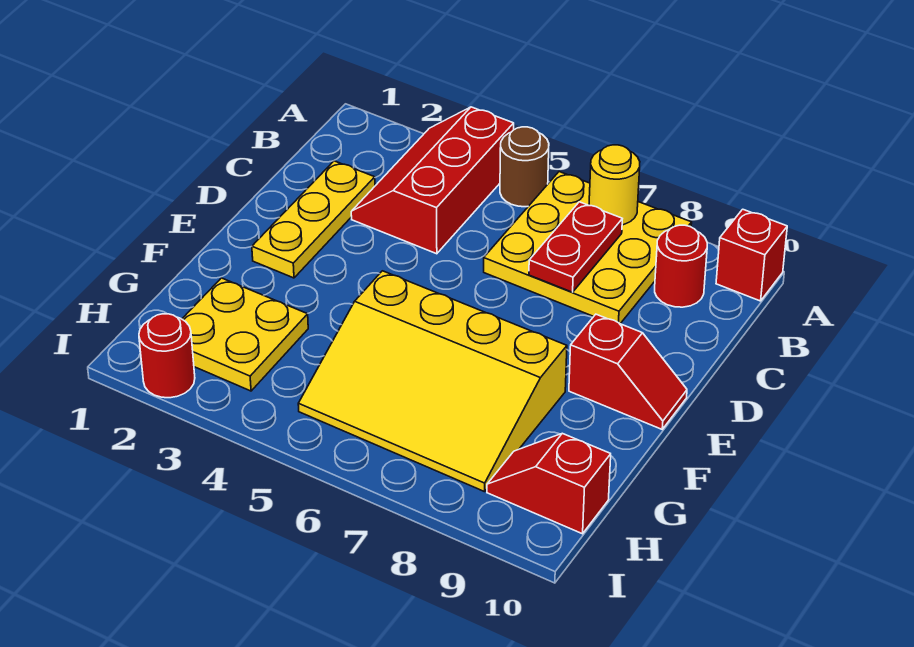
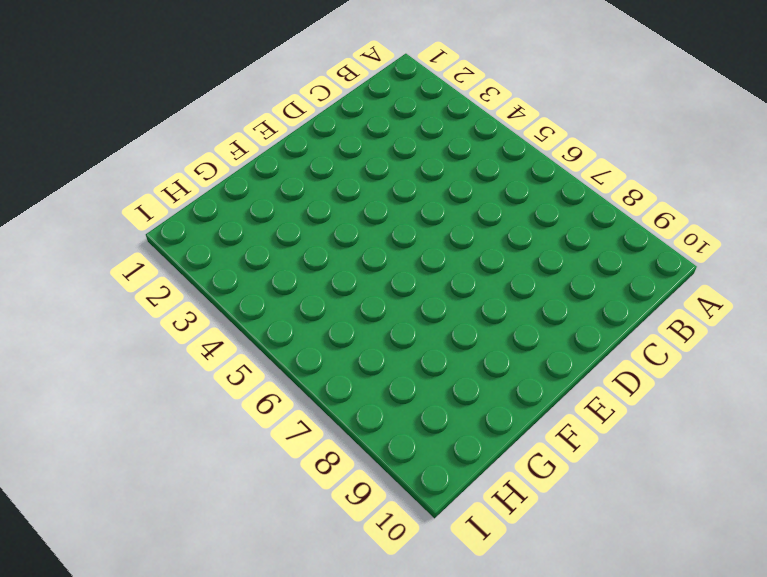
none -> red slope A3:C4 level 1 top 4
none -> brown round brick A5 level 1
none -> yellow plate A6:C8 level 1

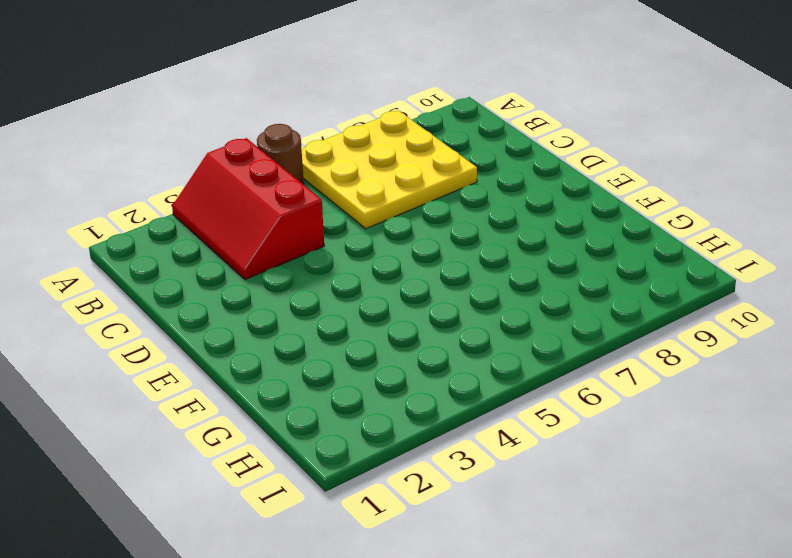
none -> red brick A10 level 1
none -> red round brick B9 level 1
none -> yellow plate C2:E2 level 1

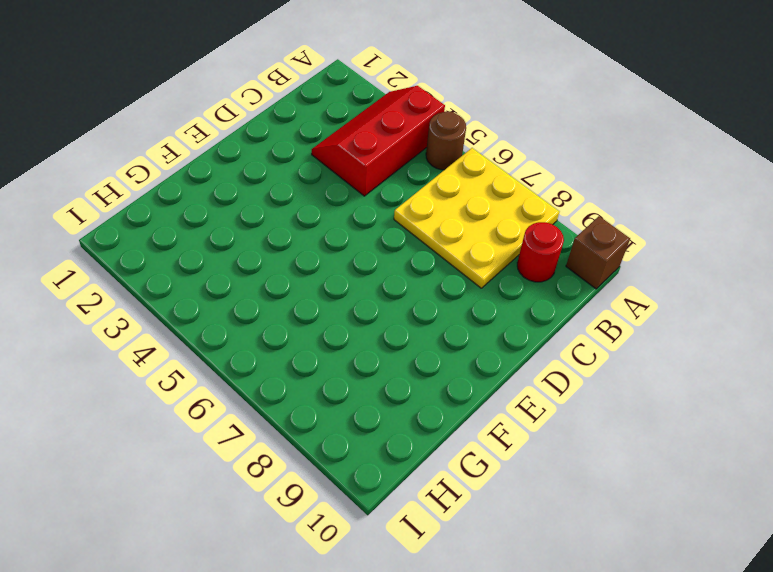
brown brick A10 level 1 -> red brick A10 level 1
none -> yellow plate C2:E2 level 1
none -> red slope E9:E10 level 1 top 9
none -> yellow slope F5:H8 level 1 top F

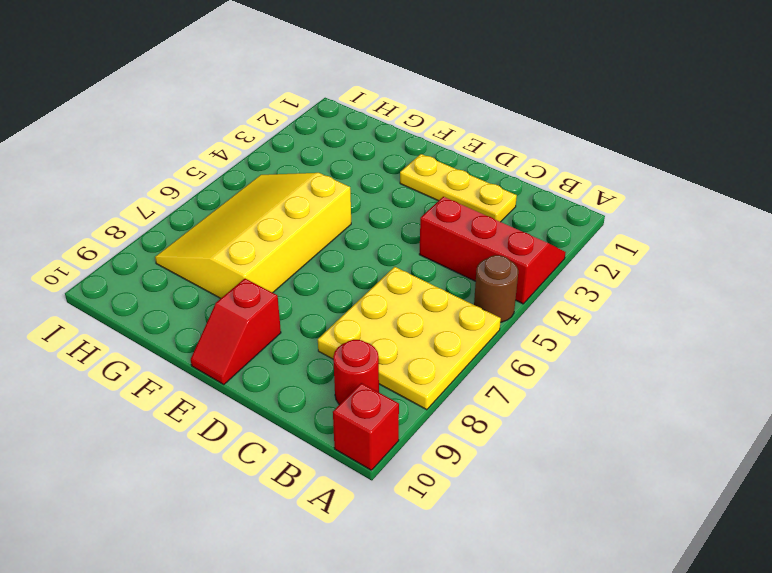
none -> yellow plate G2:H3 level 1
none -> red slope H9:H10 level 1 top 10
none -> red round brick I2 level 1

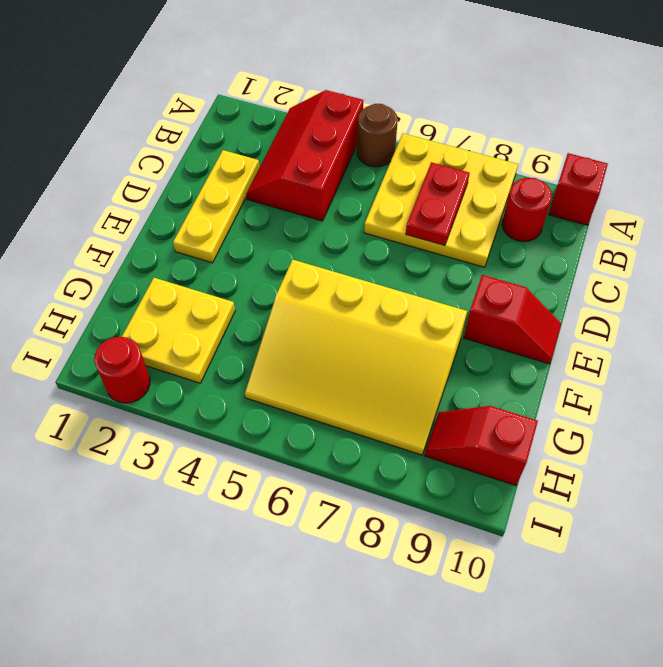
none -> yellow round brick A7 level 2

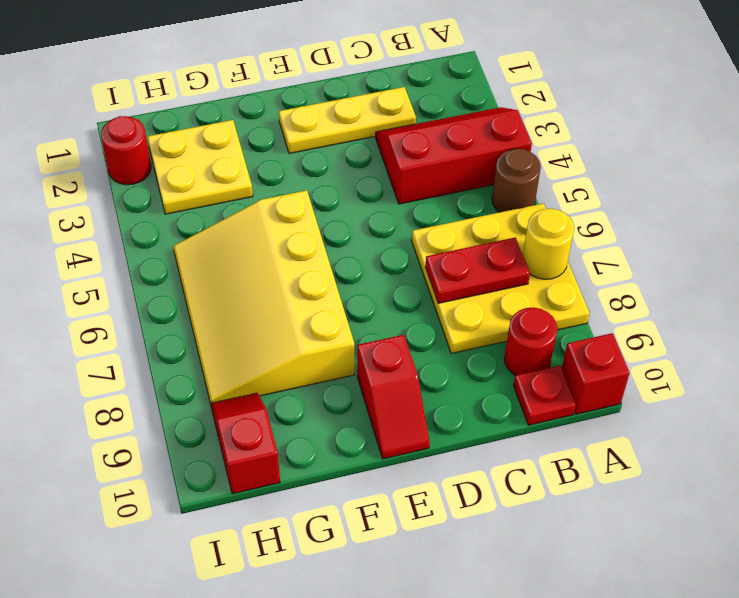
red plate B10 level 1 -> none

